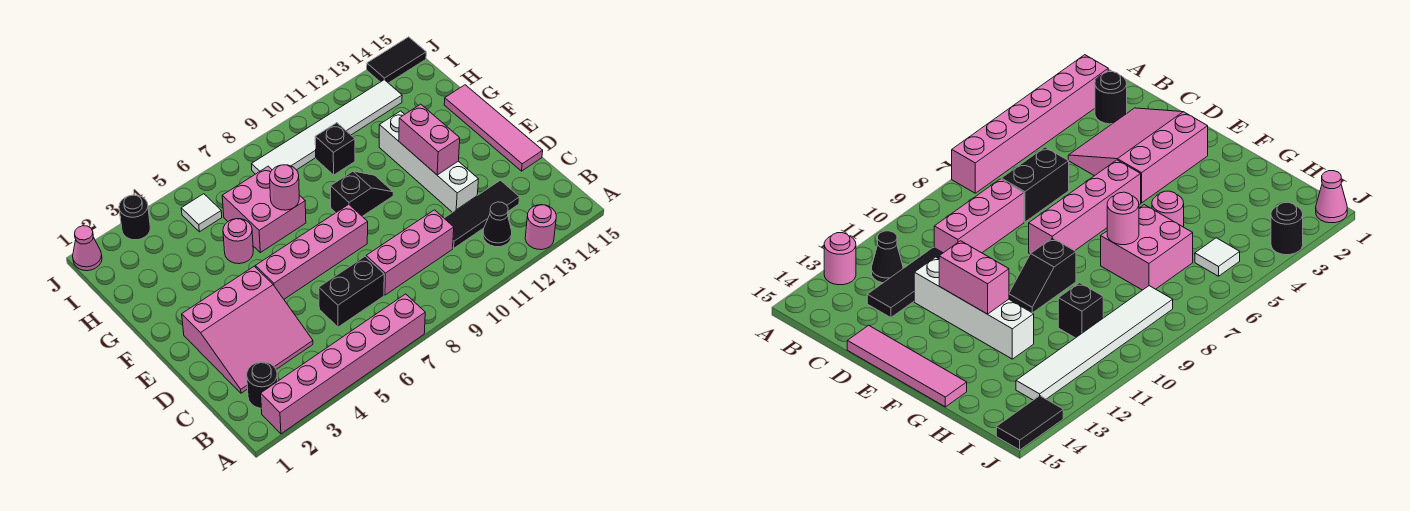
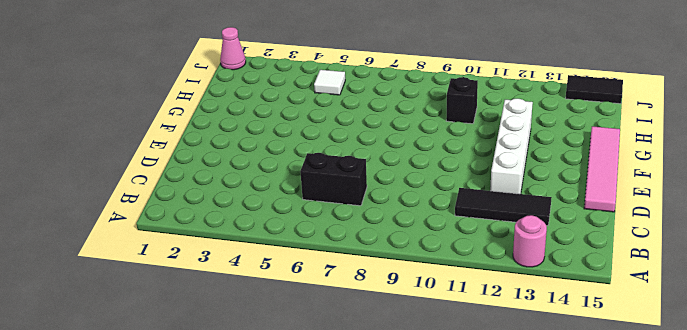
none -> pink brick A2:A7 level 1
none -> black round brick B2 level 1
none -> black cone B12 level 1

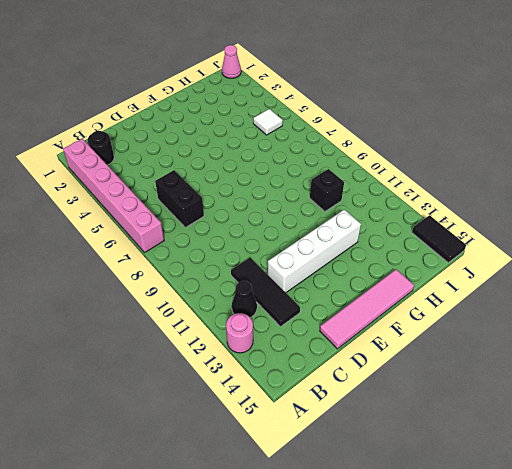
none -> pink slope C2:E4 level 1 top E
none -> pink brick C8:C10 level 1
none -> pink brick E5:E8 level 1

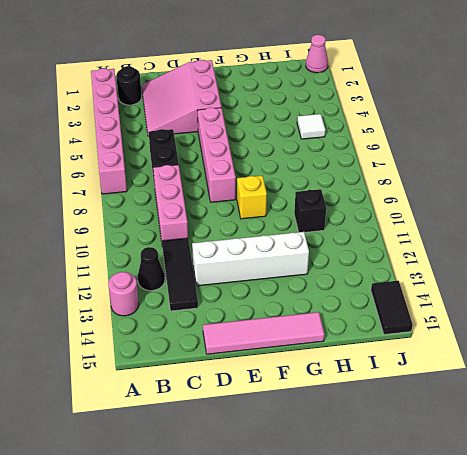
yellow brick F9 level 1 -> black slope F9:F10 level 1 top 9
none -> pink round brick G5 level 1
none -> pink brick G6:H7 level 1
none -> white tile I8:I13 level 1

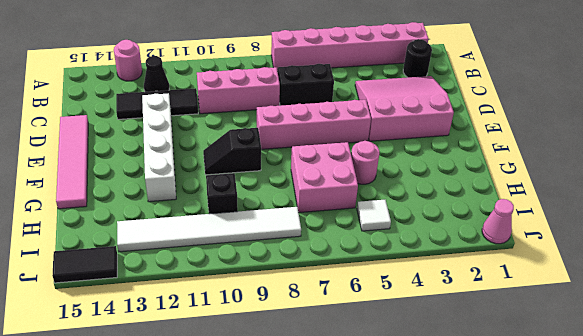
none -> black round brick J3 level 1
none -> pink brick E12:F12 level 2
none -> pink round brick G7 level 2

